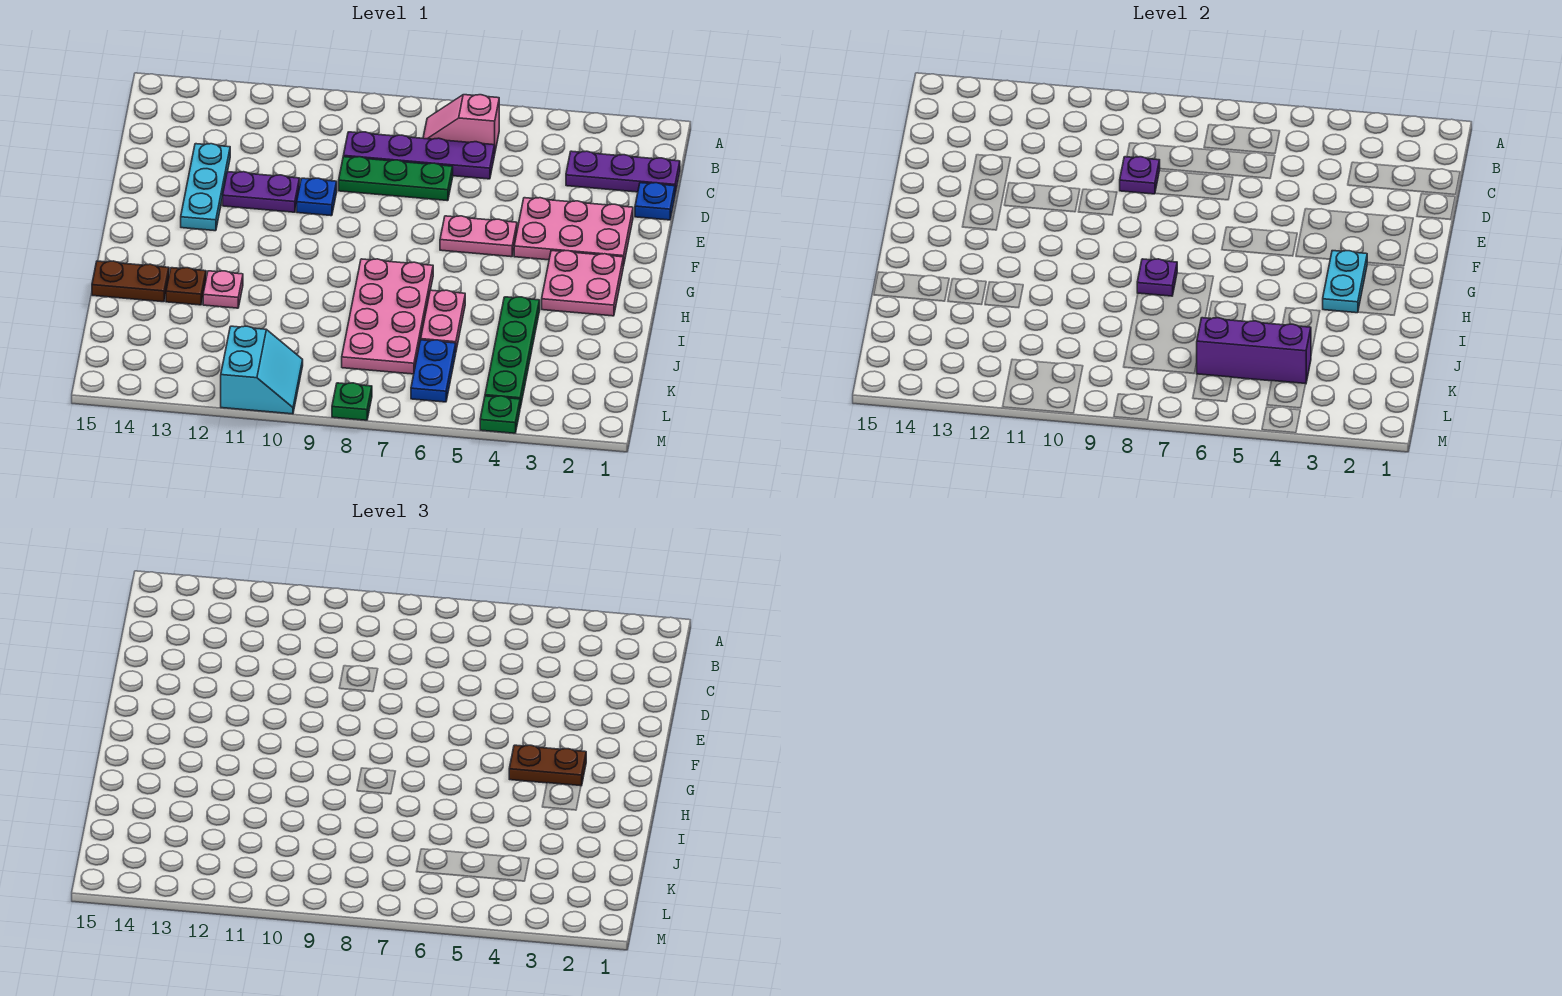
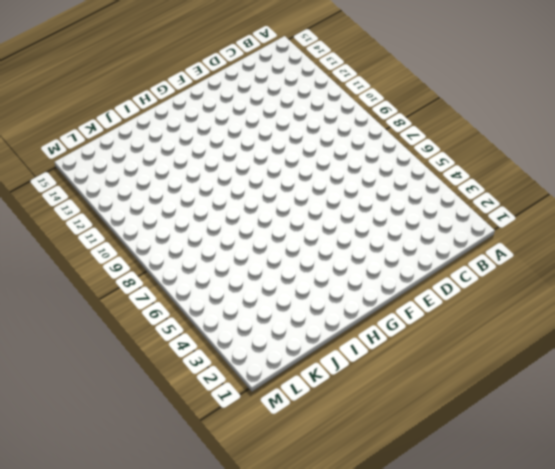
none -> pink slope B6:B7 level 1 top 6
none -> purple plate C1:C3 level 1
none -> purple plate C6:C9 level 1

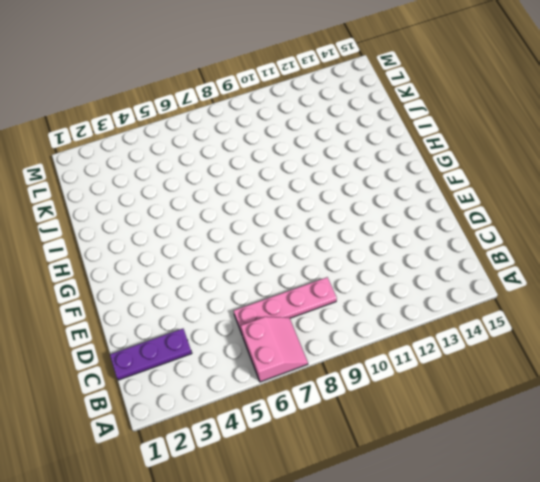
pink slope A6:B7 level 1 top 6 -> pink slope B6:B7 level 1 top 6
pink plate C6:C9 level 1 -> purple plate C6:C9 level 1
none -> blue plate D1 level 1
none -> green plate D7:D9 level 1
none -> cyan plate D13:F13 level 1

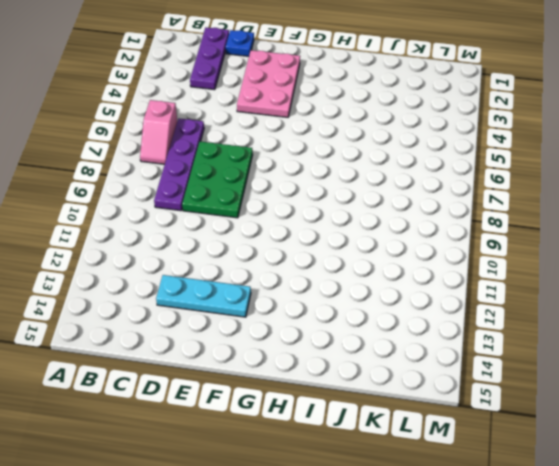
green plate D7:E9 level 1 -> green plate D7:D9 level 1
none -> blue plate E10 level 1
none -> purple plate E11:E12 level 1
none -> pink plate F5:F6 level 1

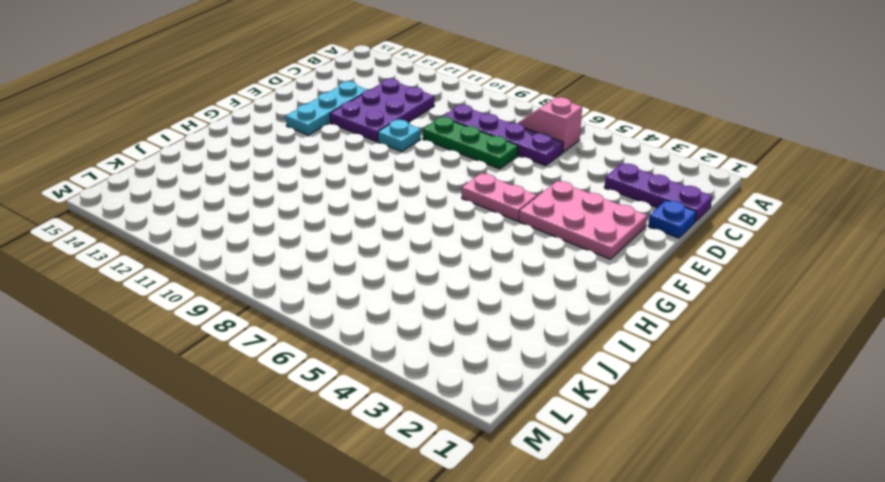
purple plate C11:E12 level 1 -> purple plate E11:E12 level 1
cyan plate E10 level 1 -> blue plate E10 level 1
none -> pink plate G2:H3 level 1
none -> pink plate H7:K8 level 1
none -> green plate I4:L4 level 1

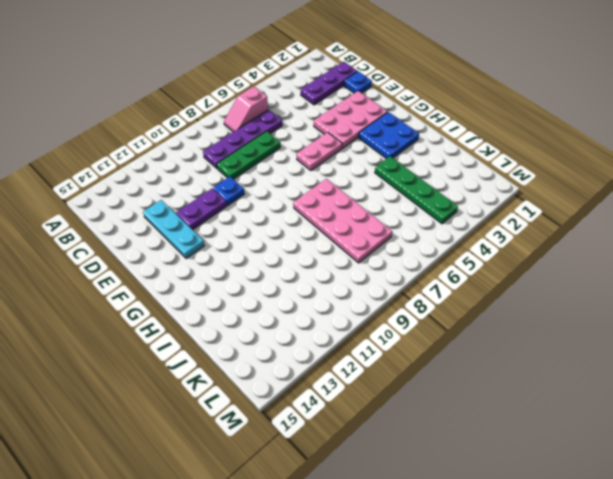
blue plate G2:H3 level 1 -> pink plate G2:H3 level 1
none -> pink plate I6:J6 level 1
none -> pink plate I12 level 1
none -> brown plate I13 level 1

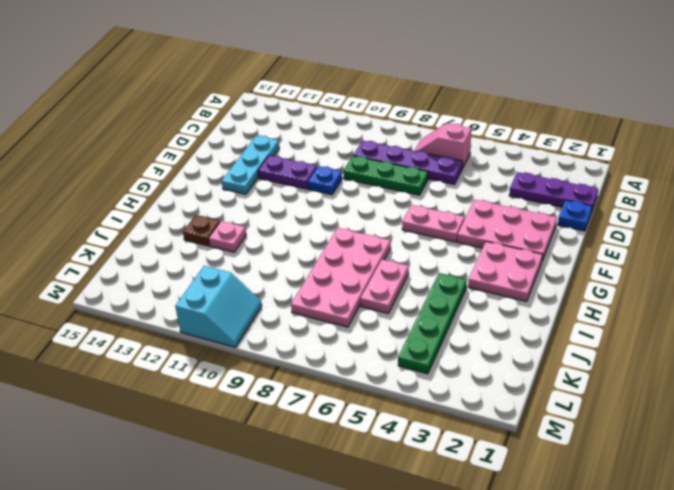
none -> brown plate I14:I15 level 1
none -> blue plate K6:L6 level 1
none -> green plate M4 level 1

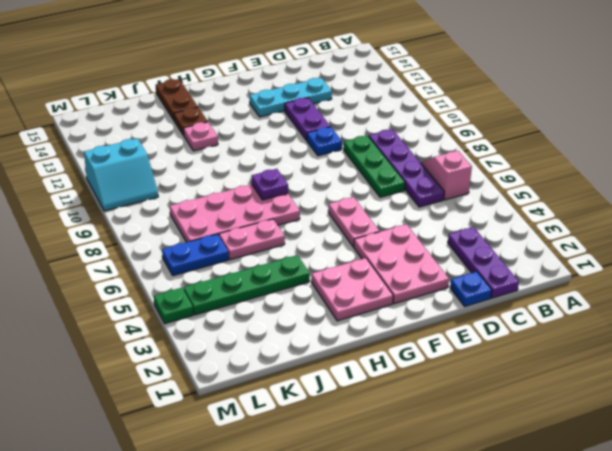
none -> green plate M8 level 1
none -> purple plate D9 level 2
none -> cyan plate G3:H3 level 2

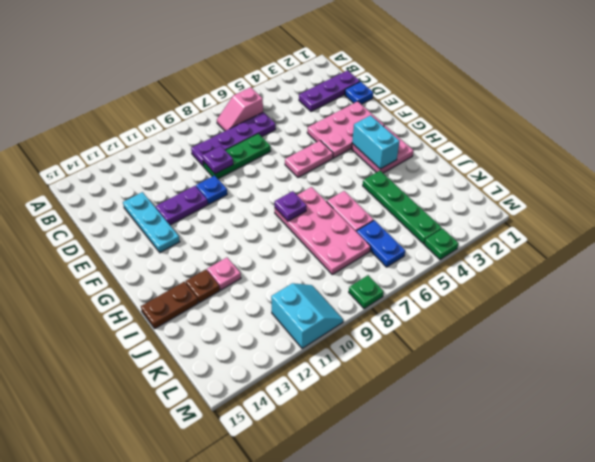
cyan brick G3:H3 level 2 -> cyan plate G3:H3 level 2
none -> purple brick K4:K6 level 2
none -> brown plate G3:G4 level 3

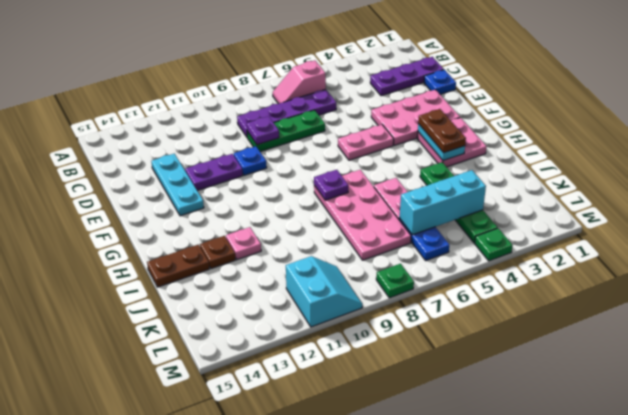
brown plate G3:H3 level 3 -> brown plate G3:G4 level 3
cyan brick K4:K6 level 2 -> purple brick K4:K6 level 2

